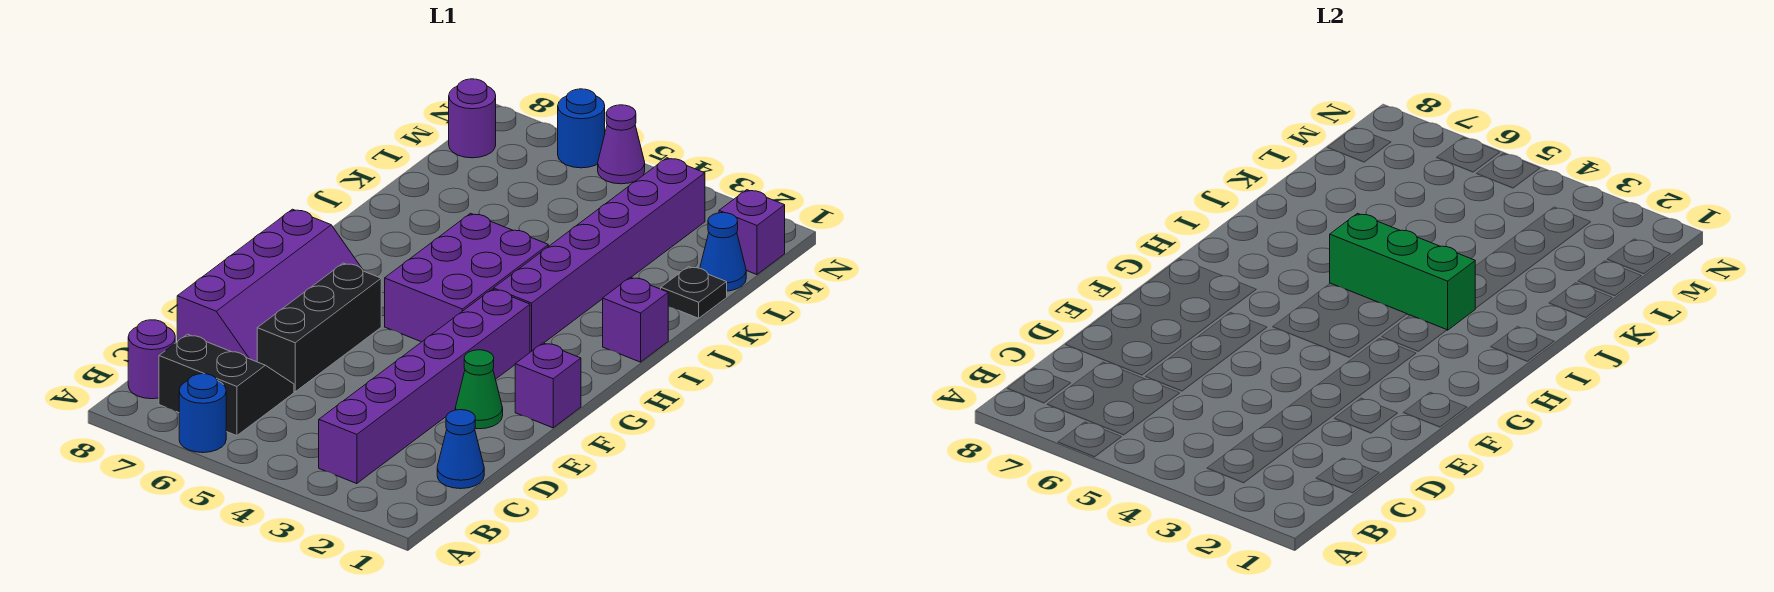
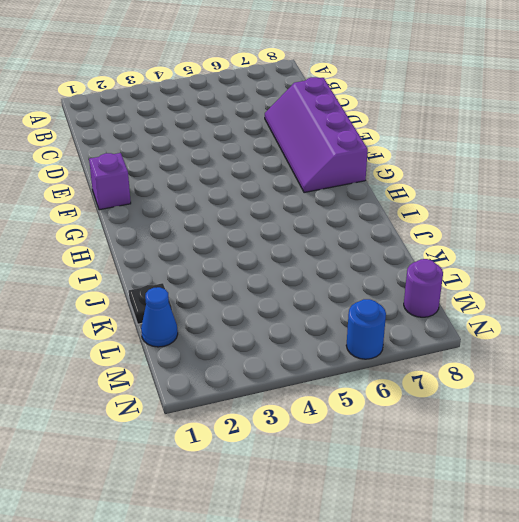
none -> blue round brick A6 level 1
none -> purple brick B3:G3 level 1
none -> black slope B6:C7 level 1 top B

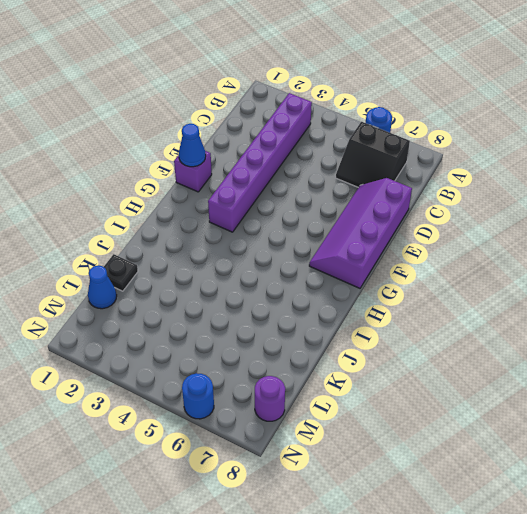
blue cone F1 level 2 -> blue cone C1 level 1
none -> purple round brick B8 level 1
none -> black brick D6:F6 level 1
none -> green cone E2 level 1

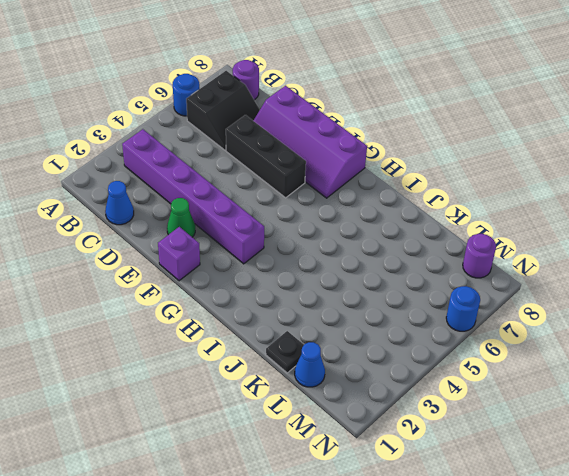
none -> purple brick G4:I5 level 1
none -> purple brick H3:M3 level 1
none -> purple brick I1 level 1

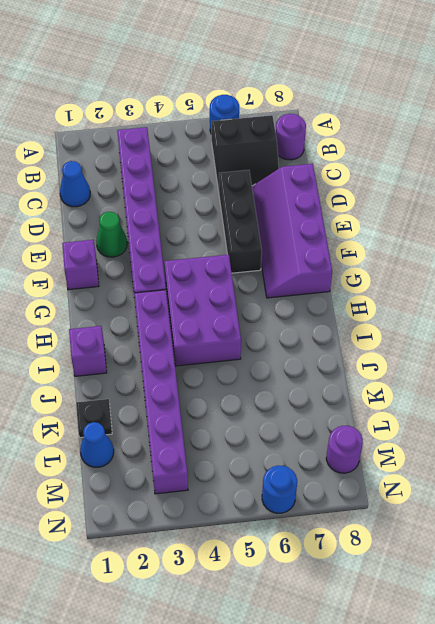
none -> purple brick M1 level 1
none -> purple cone N5 level 1
none -> green brick I3:I5 level 2

